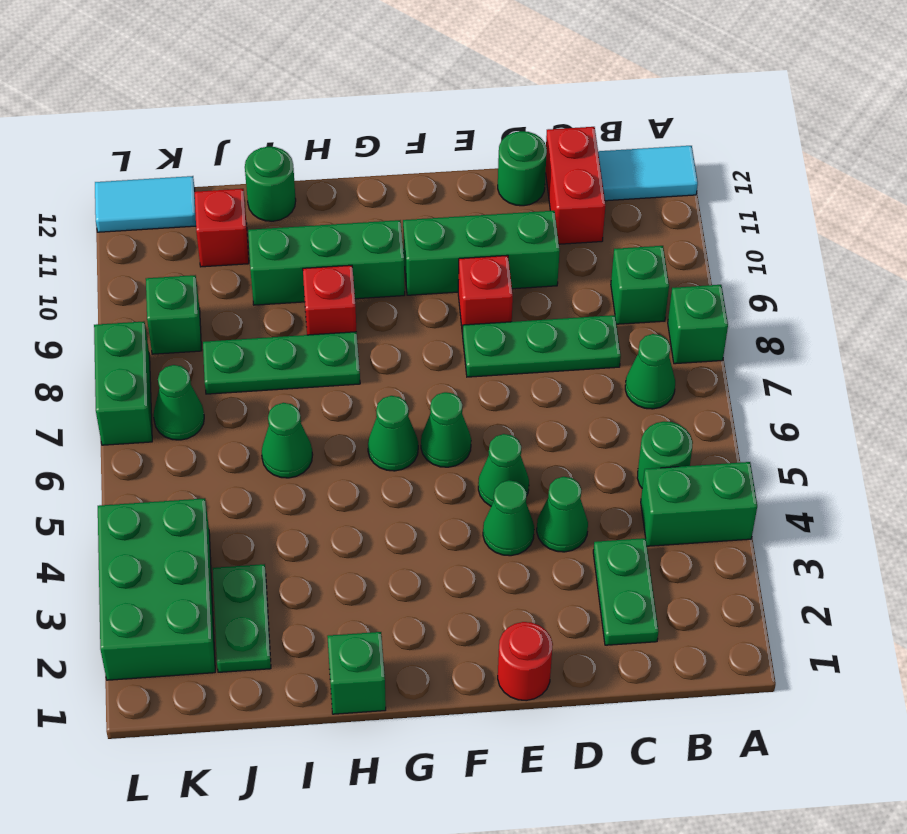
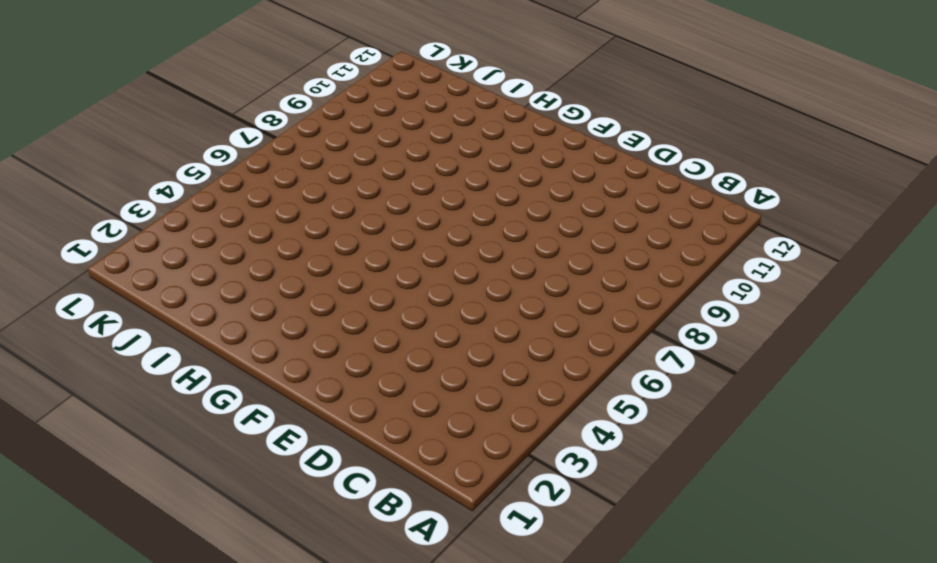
none -> green brick A4:B4 level 1
none -> green brick A8 level 1
none -> cyan tile A12:B12 level 1
none -> green round brick B5 level 1

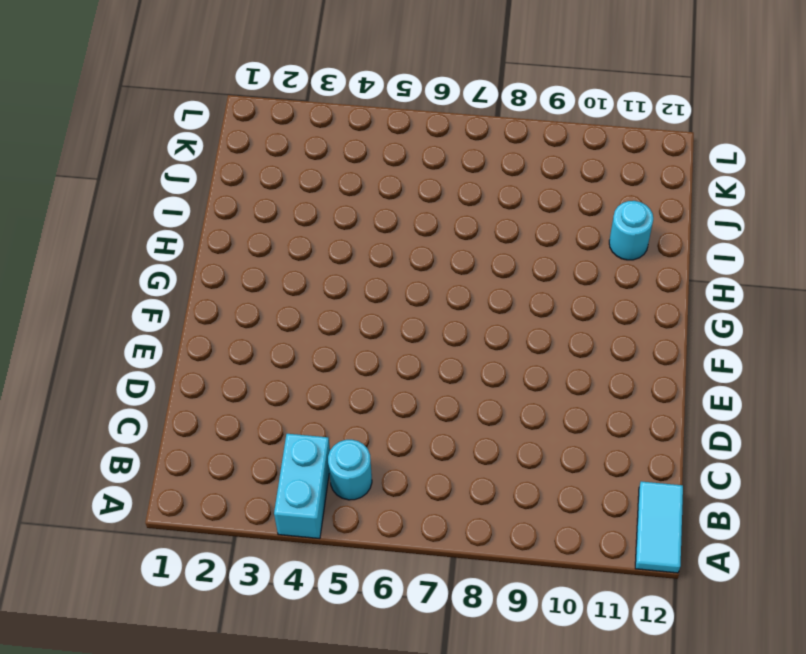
cyan brick A4:B4 level 1 -> green brick A4:B4 level 1
cyan round brick B5 level 1 -> green round brick B5 level 1
cyan round brick I11 level 1 -> none
none -> green brick A8 level 1
none -> green cone B7 level 1
none -> green brick B9 level 1
none -> green plate C2:C3 level 1

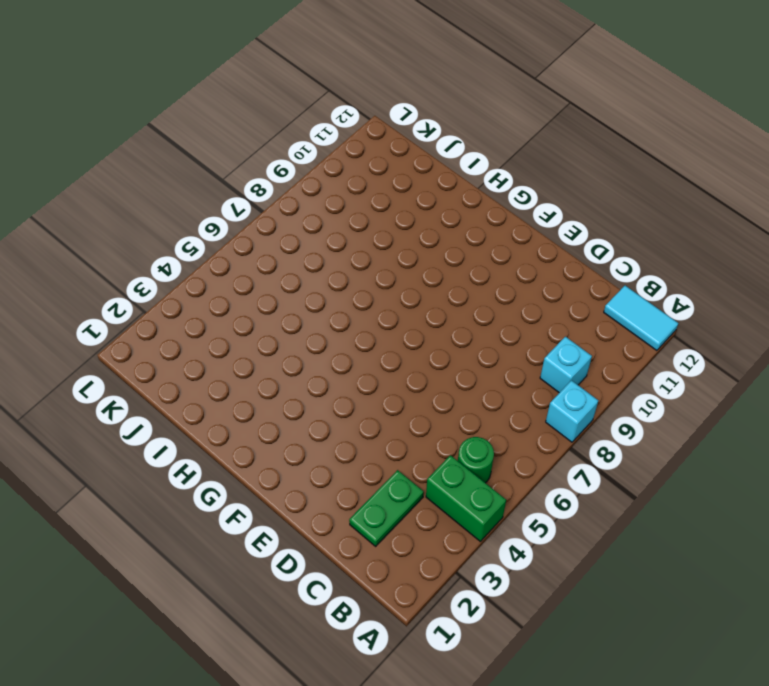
cyan brick A8 level 1 -> green brick A8 level 1
cyan brick B9 level 1 -> green brick B9 level 1
none -> green cone B7 level 1
none -> green plate C8:E8 level 1
none -> red brick C11:C12 level 1
none -> green cone D4 level 1

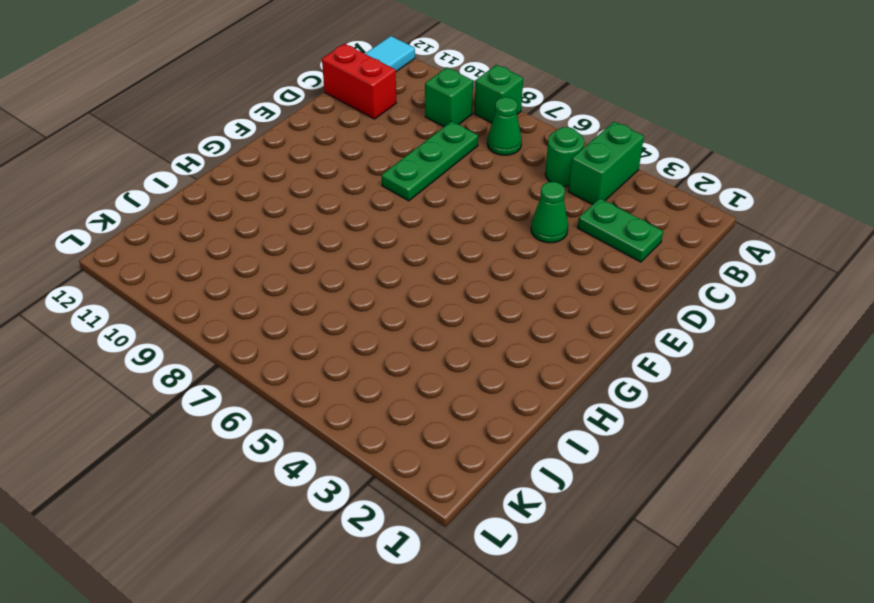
none -> green brick D10:F10 level 1
none -> green round brick D12 level 1
none -> red round brick E1 level 1
none -> green cone E4 level 1

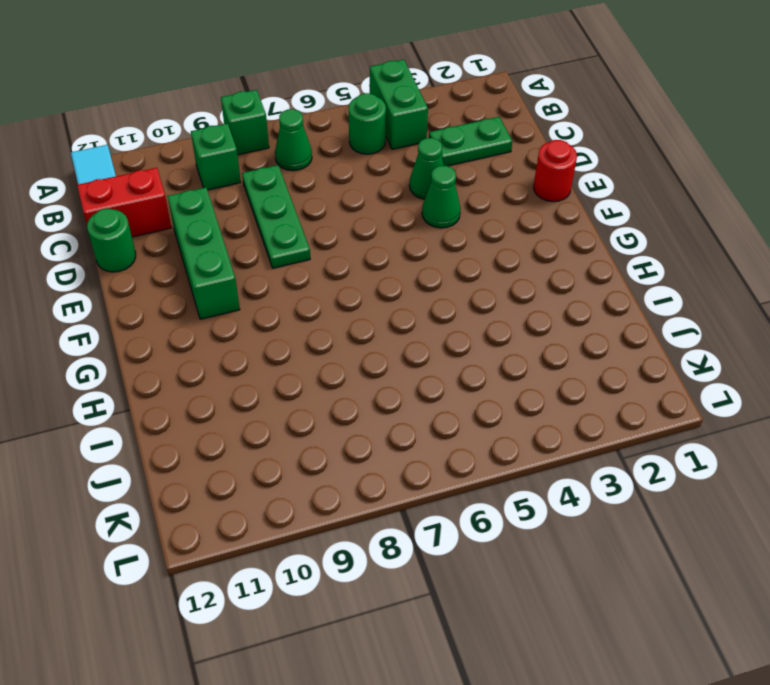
none -> green cone E5 level 1
none -> red brick E9 level 1
none -> green cone F6 level 1
none -> green cone G6 level 1

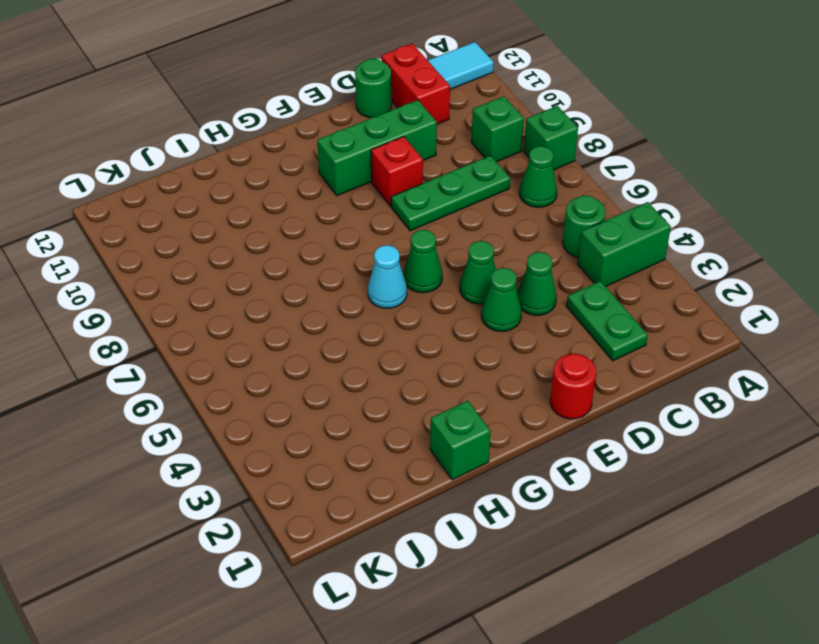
cyan cone G6 level 1 -> green cone G6 level 1
none -> green brick G10:I10 level 1
none -> green plate H8:J8 level 1
none -> red brick H9 level 1
none -> green cone I6 level 1

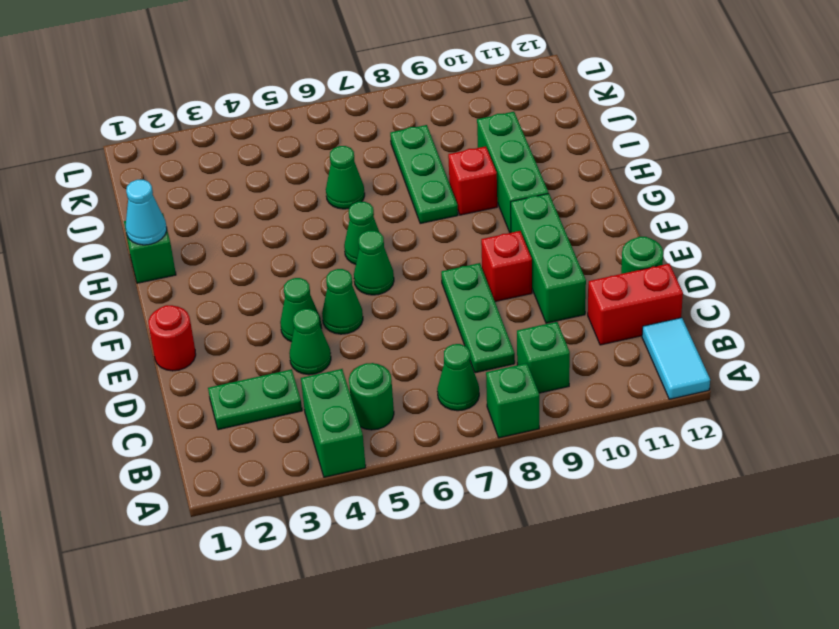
cyan cone H1 level 2 -> none
none -> green round brick I12 level 1
none -> green plate J2:J3 level 1
none -> red brick J11 level 1
none -> green brick K2:L4 level 1

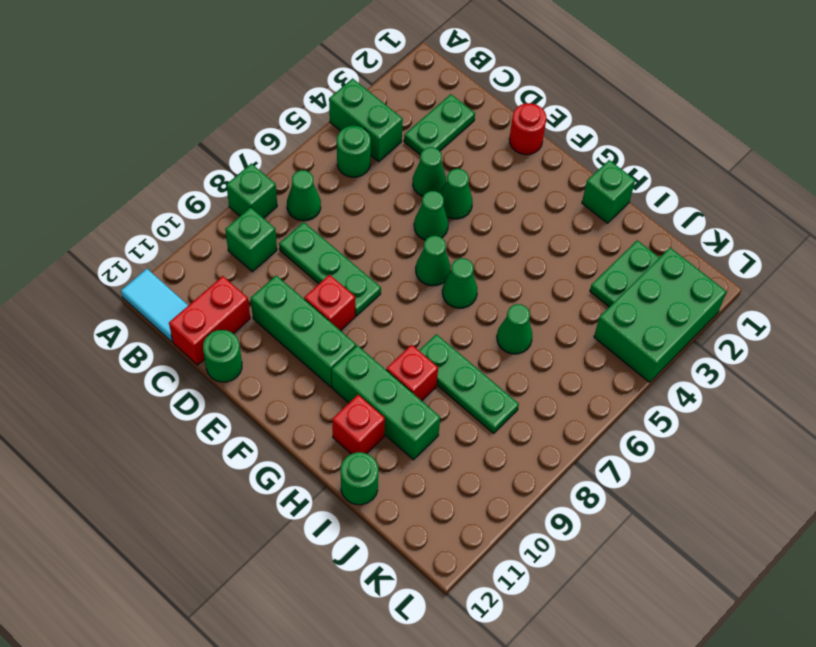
red brick H11 level 1 -> red brick J11 level 1
none -> green cone K7 level 1
none -> green brick K9 level 1
none -> cyan tile K12:L12 level 1
none -> green brick L7:L8 level 1

